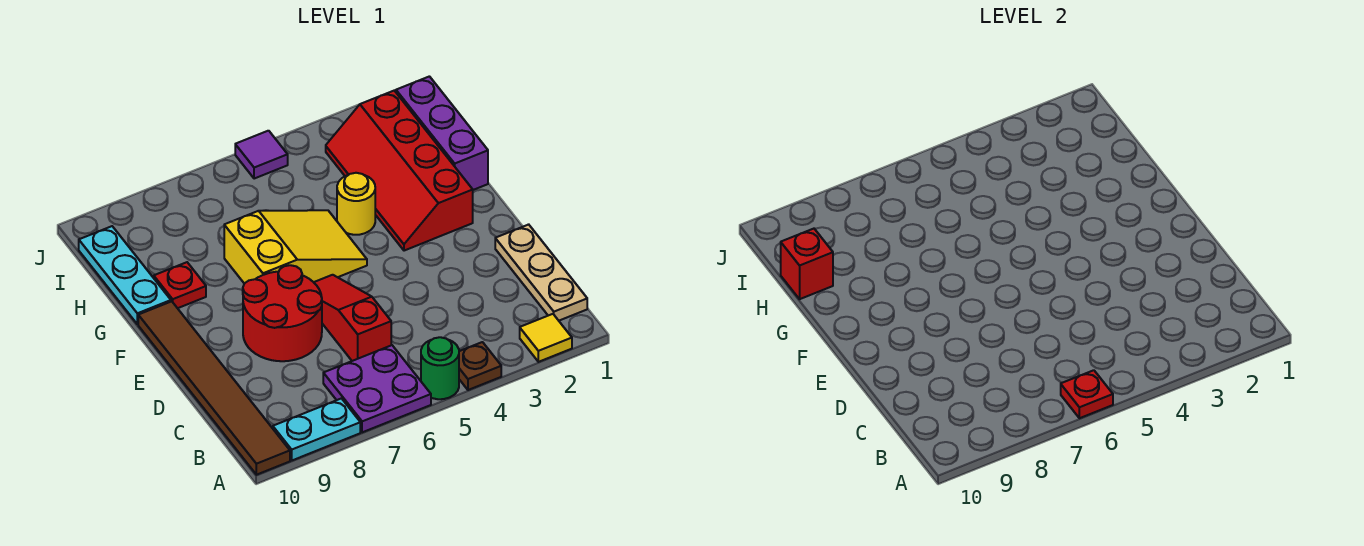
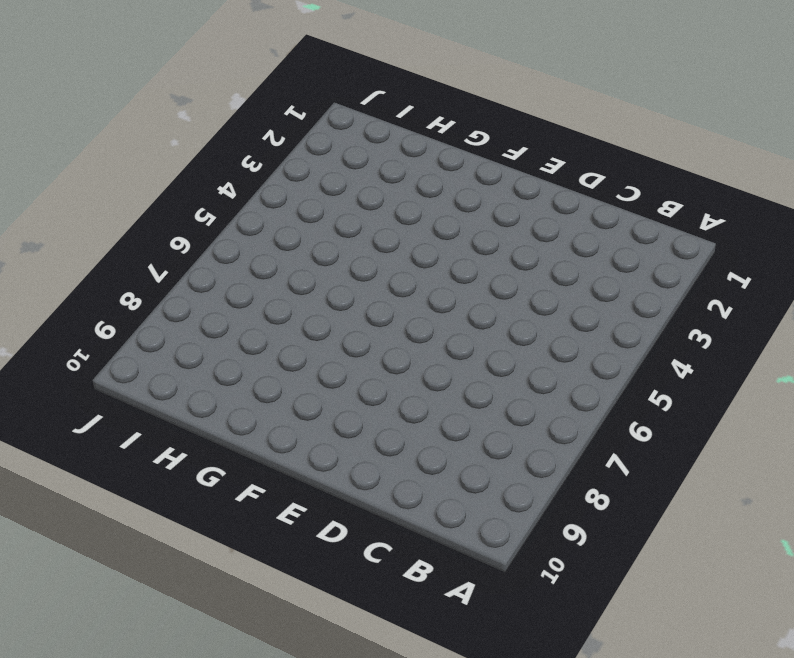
none -> yellow tile A2 level 1
none -> brown plate A4 level 1
none -> green round brick A5 level 1

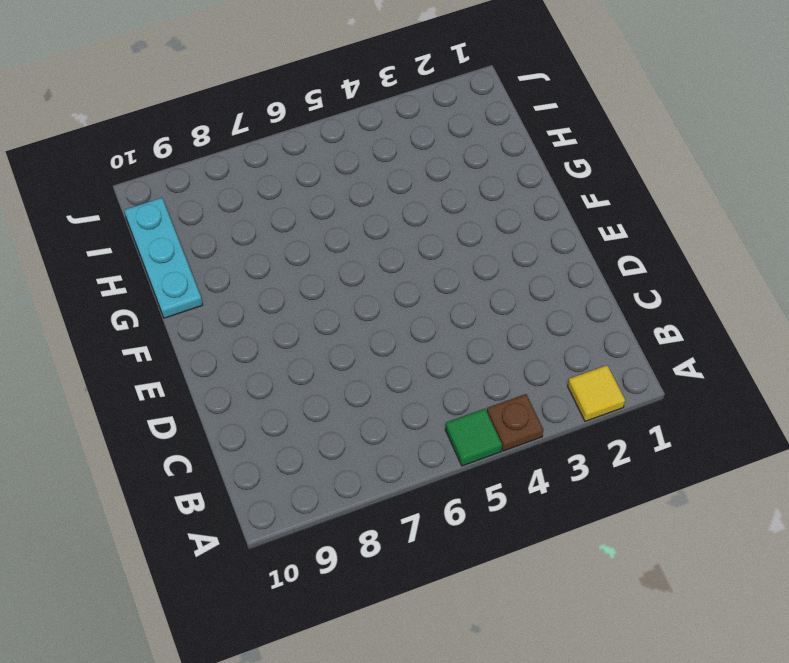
green tile A5 level 1 -> green round brick A5 level 1
none -> purple plate A6:B7 level 1
none -> cyan plate A8:A9 level 1
none -> brown tile A10:F10 level 1

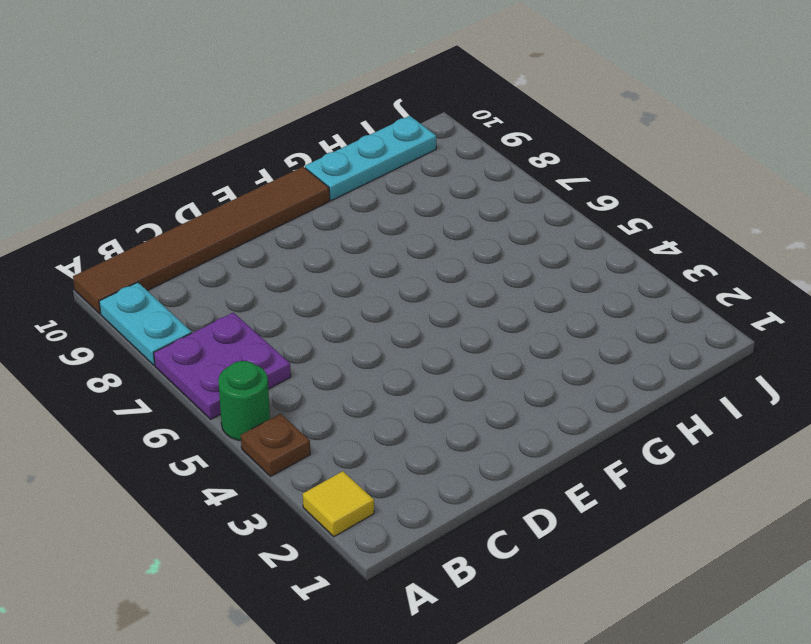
none -> tan plate B1:D1 level 1
none -> red slope C6:E6 level 1 top C
none -> red round brick D7:E8 level 1

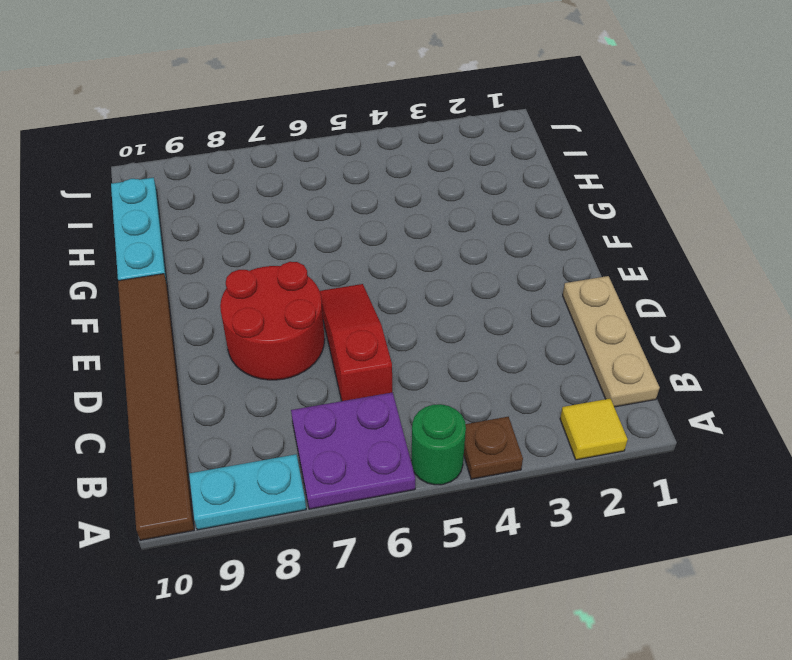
none -> red slope F2:I3 level 1 top 2
none -> yellow slope F5:G7 level 1 top 7
none -> purple brick G1:I1 level 1

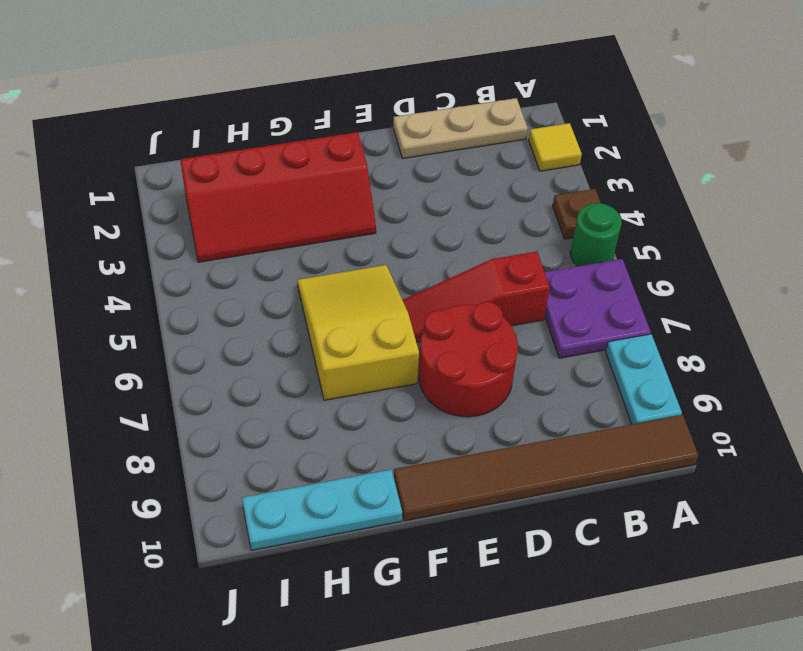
none -> purple brick G1:I1 level 1
none -> yellow round brick G4 level 1
none -> red plate G9 level 1

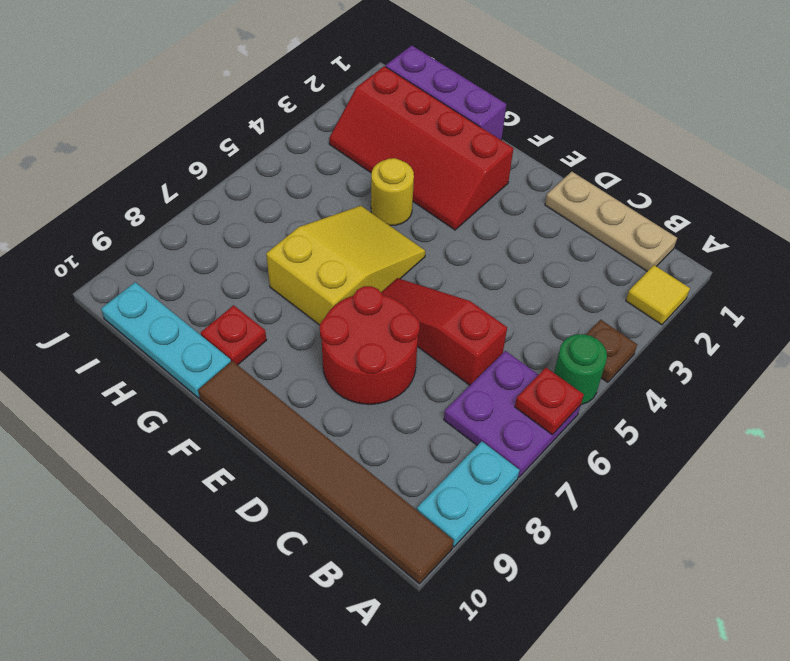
none -> purple tile J5 level 1
none -> red brick H10 level 2

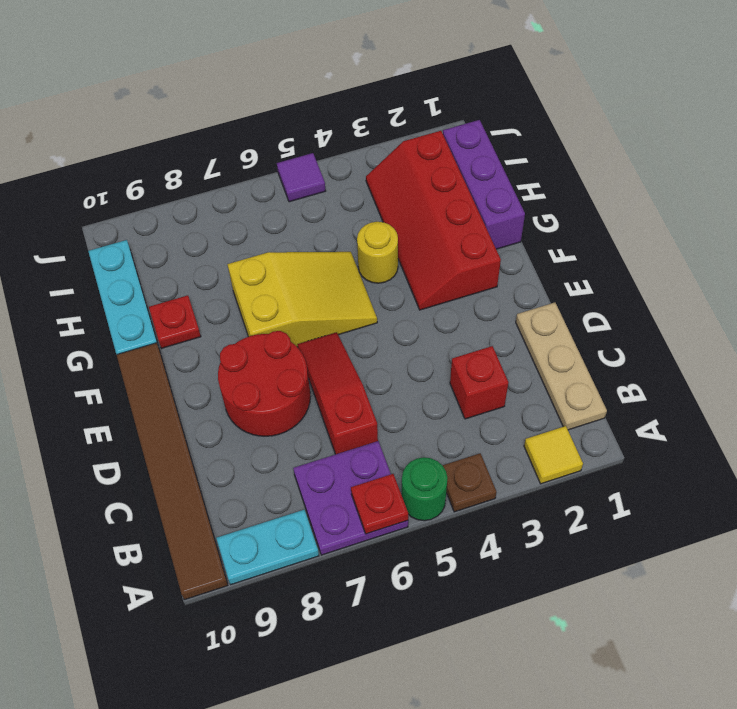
red brick C3 level 1 -> red brick H10 level 2

